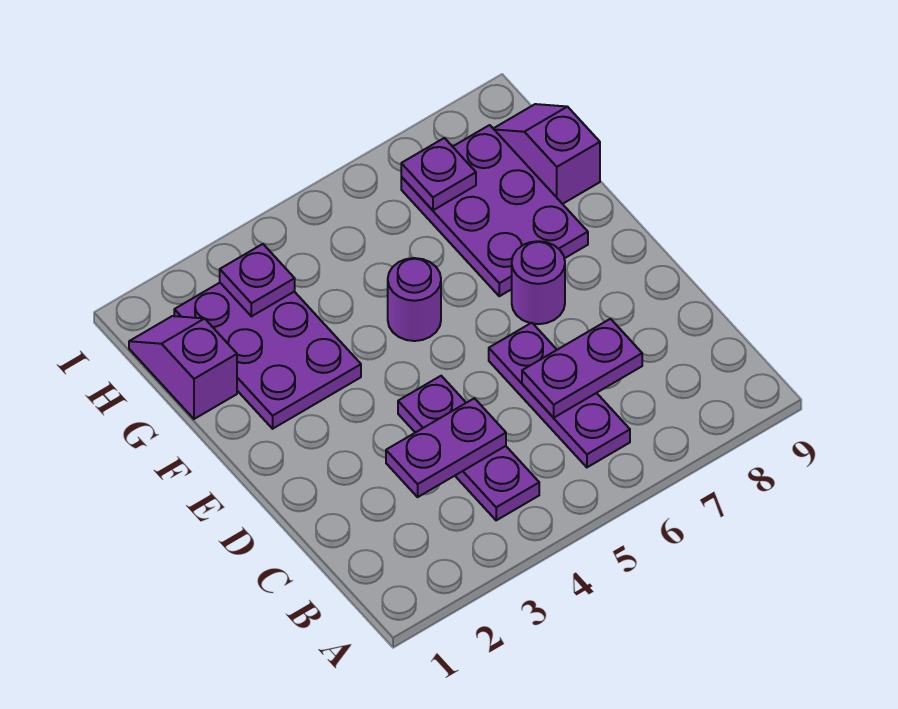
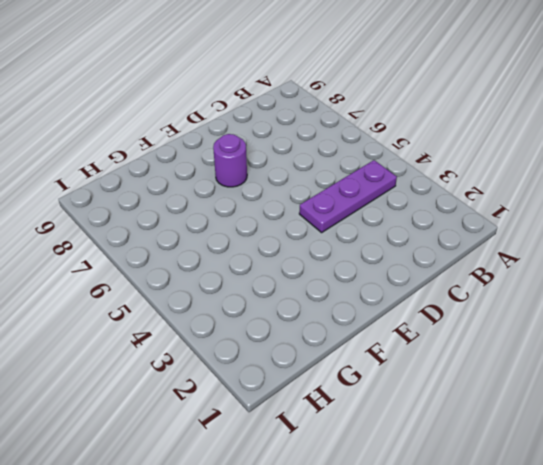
none -> purple plate B6:D6 level 1
none -> purple plate F2:H3 level 1
none -> purple round brick F5 level 1

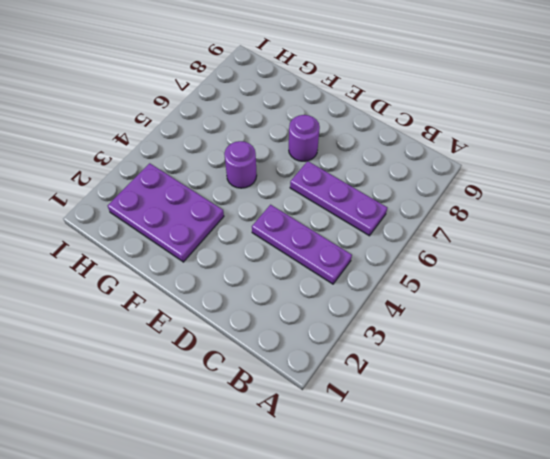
none -> purple plate F7:H8 level 1
none -> purple slope G1:H1 level 1 top G
none -> purple slope G9:H9 level 1 top G

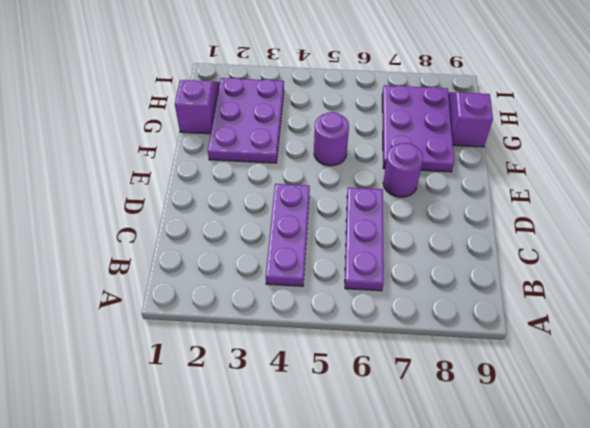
none -> purple plate C3:C4 level 2
none -> purple plate C6:C7 level 2
none -> purple plate H3 level 2

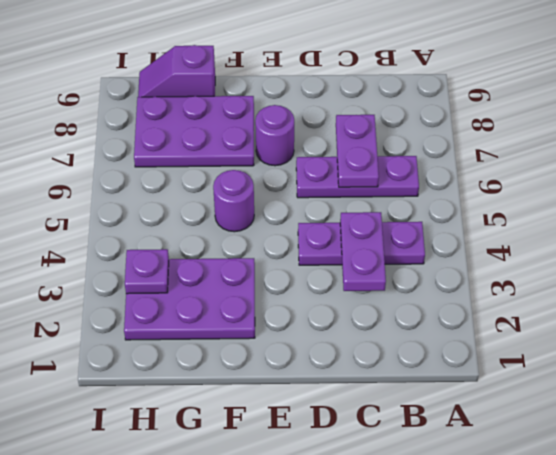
none -> purple slope G1:H1 level 1 top G
none -> purple plate H7 level 2

